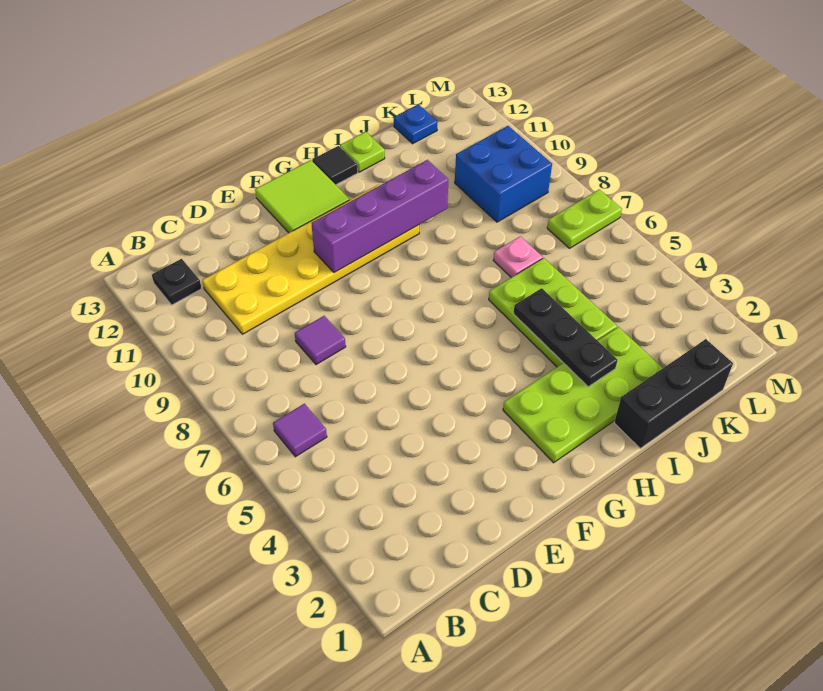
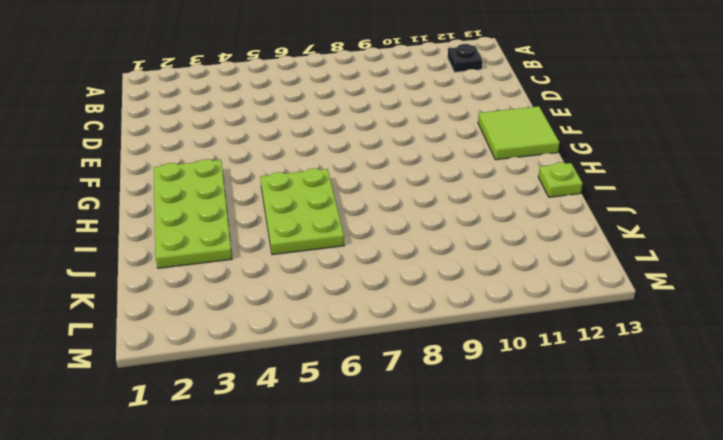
lime plate H5:J6 level 1 -> lime plate I4:J6 level 1
none -> purple tile B6 level 1
none -> yellow plate C10:H11 level 1
none -> purple tile D8 level 1

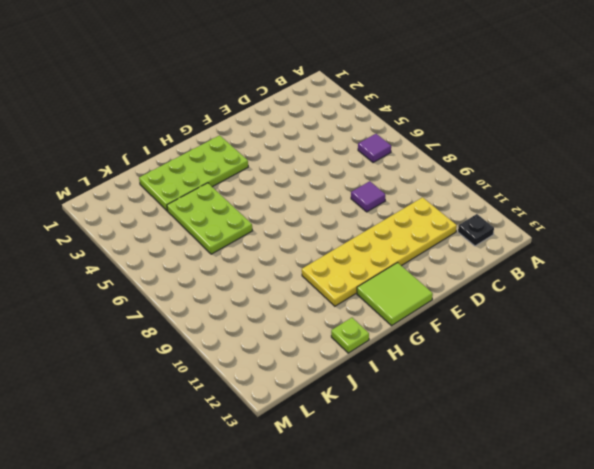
none -> black tile H13 level 1
none -> black brick I1:K1 level 1
none -> pink plate J7 level 1

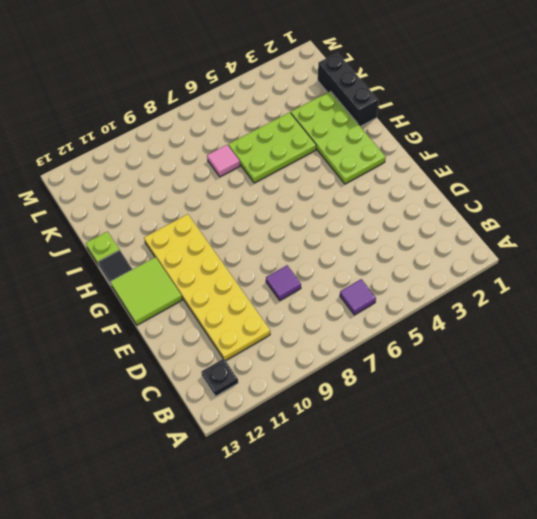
pink tile J7 level 1 -> pink plate J7 level 1
none -> blue brick K9:L10 level 1
none -> blue plate K13 level 1
none -> lime plate L7:M7 level 1

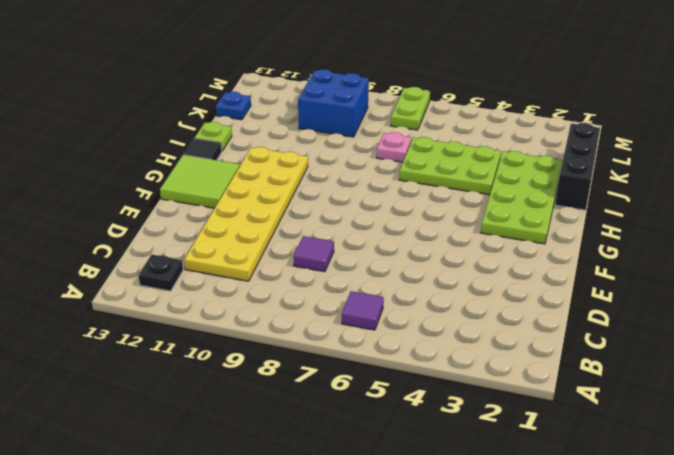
none -> purple brick F10:I10 level 2
none -> black plate I3:I5 level 2

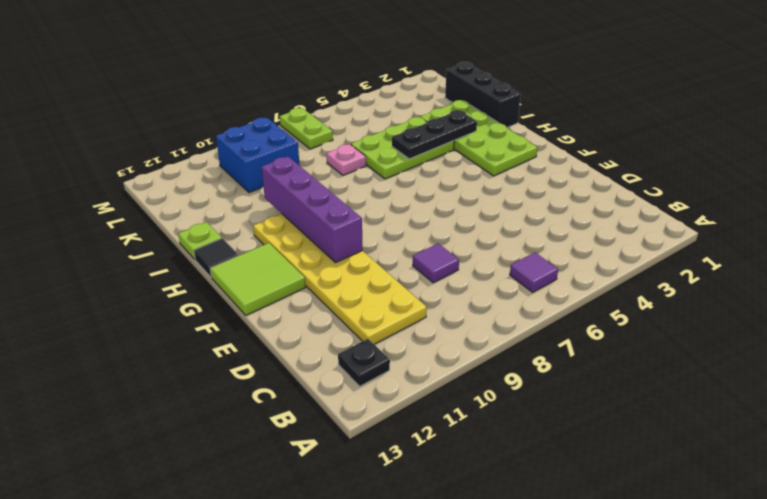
none -> blue plate K13 level 1

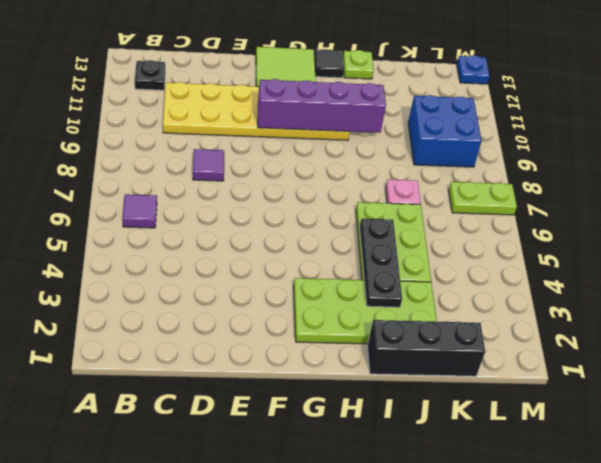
blue plate M13 level 1 -> blue plate K13 level 1

